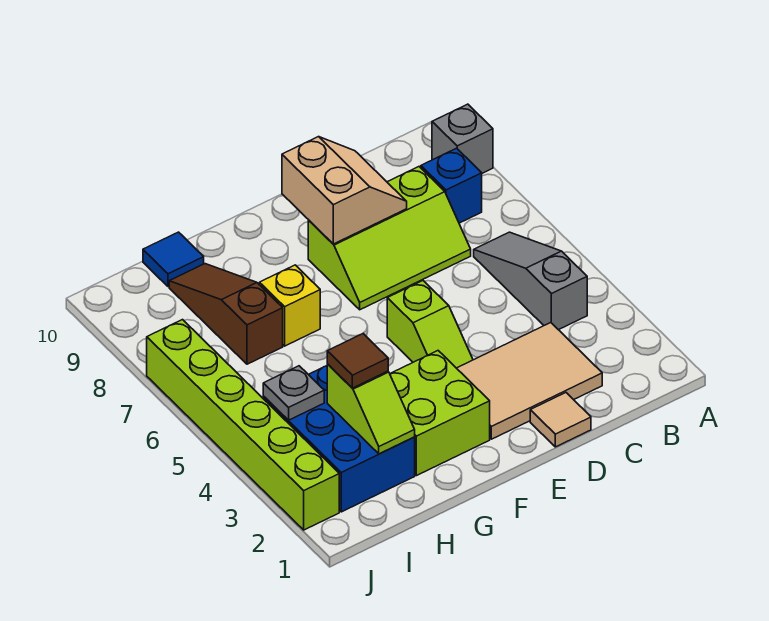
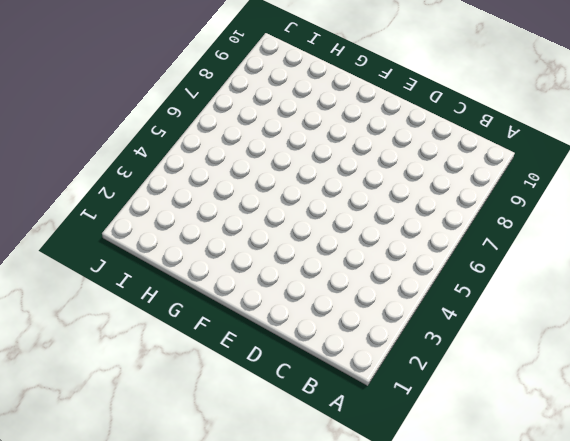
none -> grey brick A9 level 1
none -> grey slope B4:B6 level 1 top 4
none -> blue brick B8 level 1

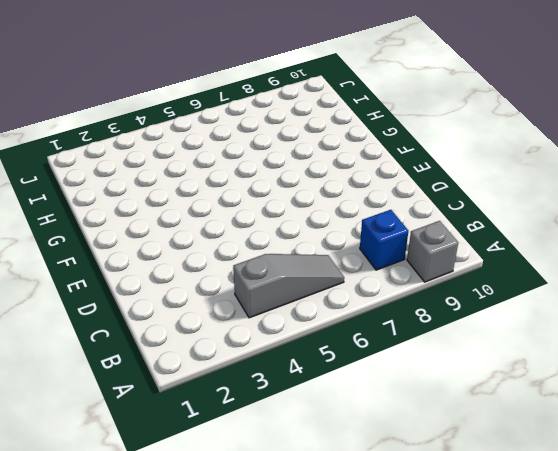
none -> tan tile C2:E3 level 1
none -> lime slope C7:E8 level 1 top 8
none -> tan tile D1 level 1

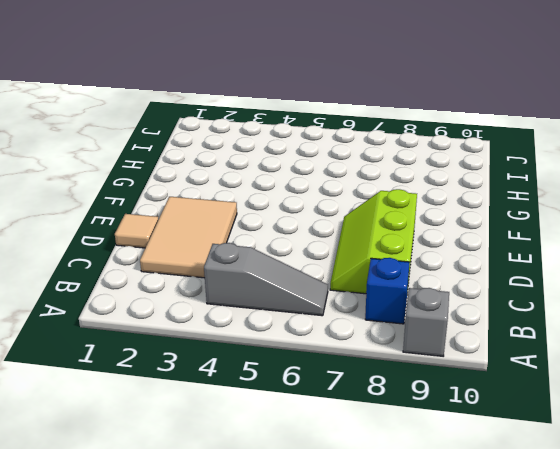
none -> lime slope E4:E5 level 1 top 5
none -> lime brick F2:G3 level 1
none -> yellow brick G7 level 1

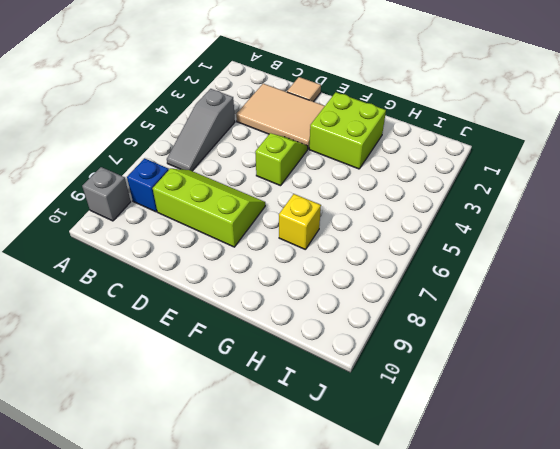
none -> blue brick H2:I4 level 1
none -> brown slope H7:H9 level 1 top 7
none -> blue tile H10 level 1

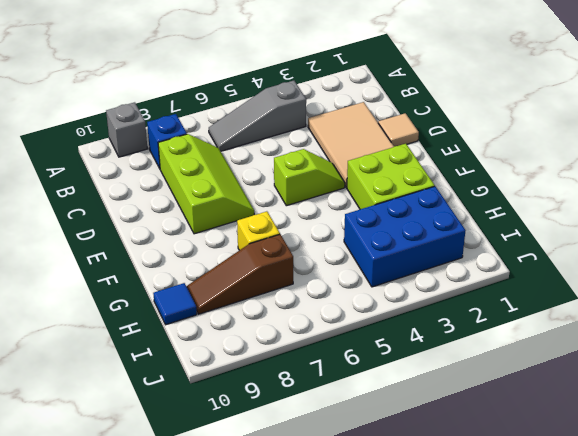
none -> lime brick J2:J7 level 1
none -> tan slope D8:E9 level 2 top E
none -> lime slope H2:H3 level 2 top 3

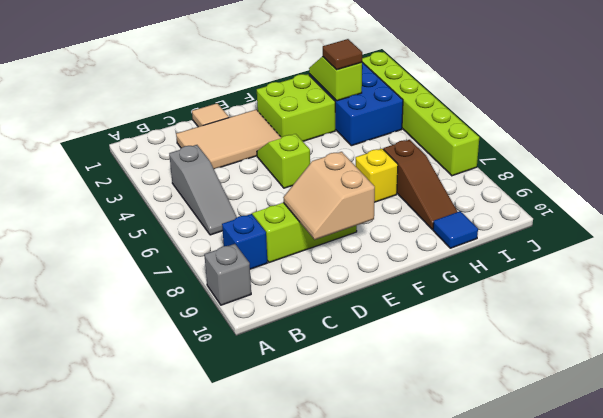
none -> grey plate I4 level 2

